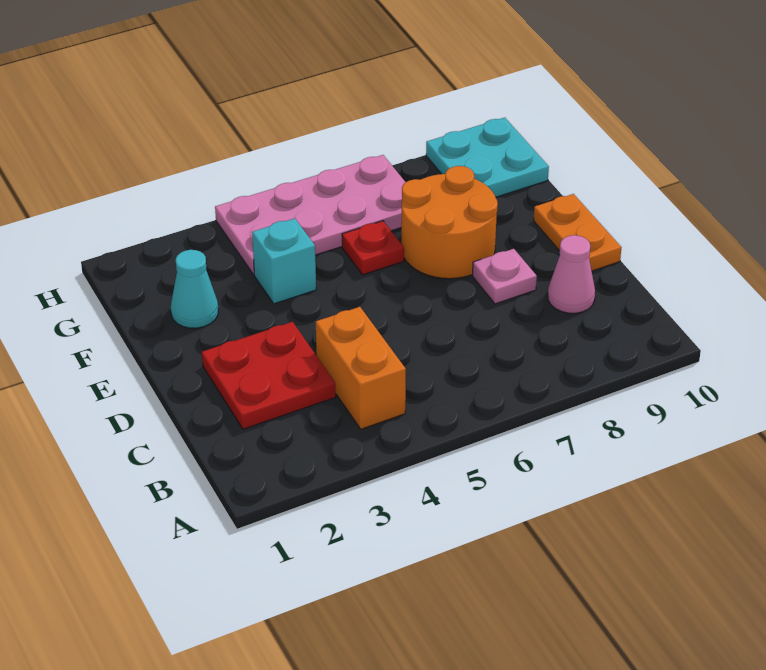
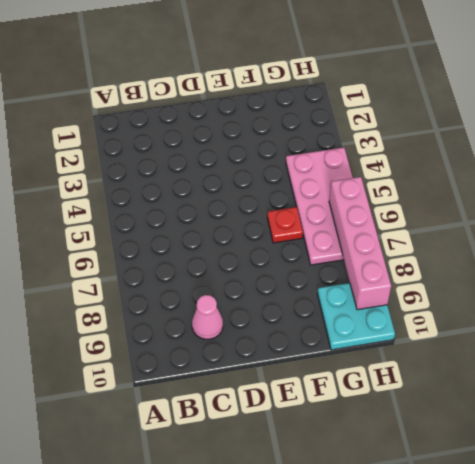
pink brick H6:H9 level 2 -> none
none -> orange brick B4:C4 level 1
none -> red plate C2:D3 level 1

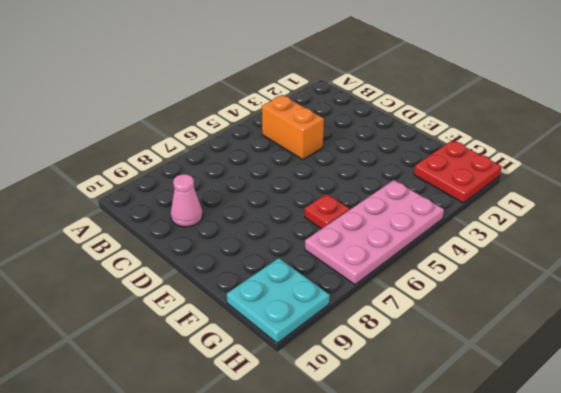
red plate G1:H2 level 1 -> red plate C2:D3 level 1
none -> pink plate D8 level 1
none -> orange plate D10:E10 level 1

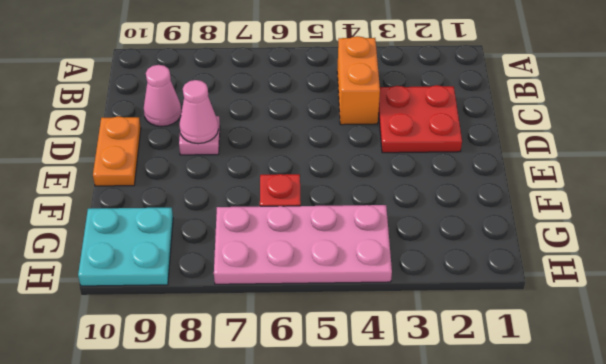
pink cone D8 level 2 -> none
none -> orange round brick E7:F8 level 1
none -> cyan cone F2 level 1

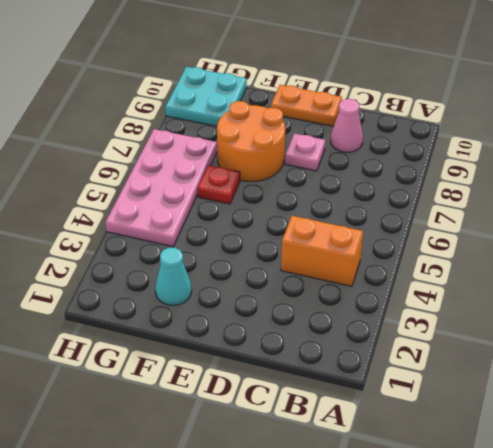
none -> red plate C2:D3 level 1
none -> cyan brick F4 level 1

